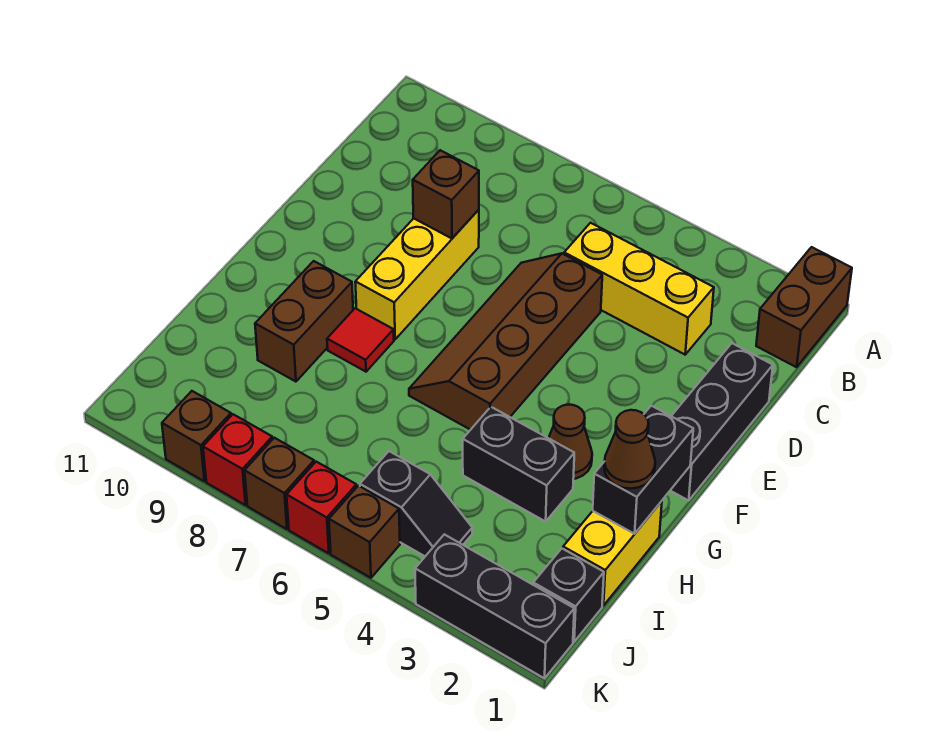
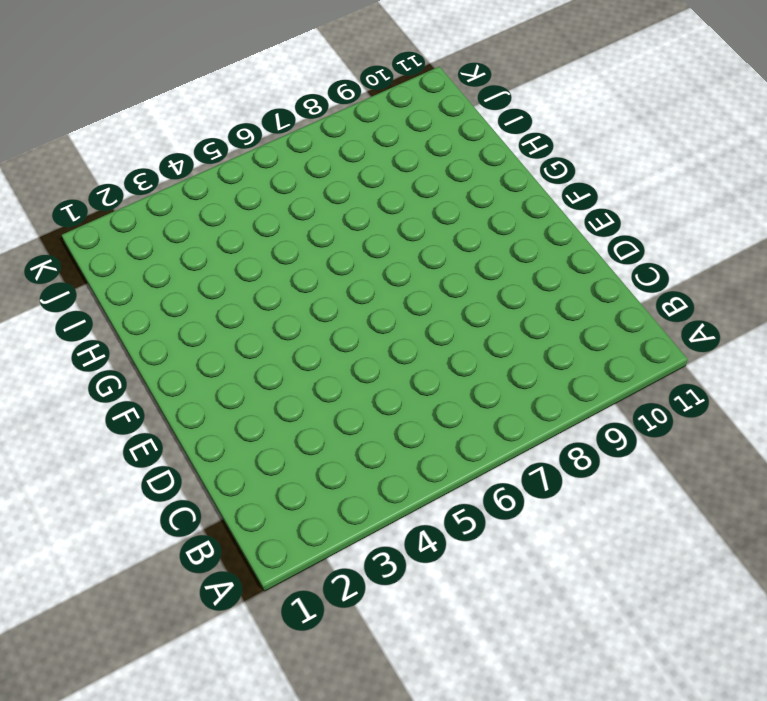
none -> brown brick A1:B1 level 1
none -> yellow brick C3:C5 level 1
none -> black brick D1:F1 level 1

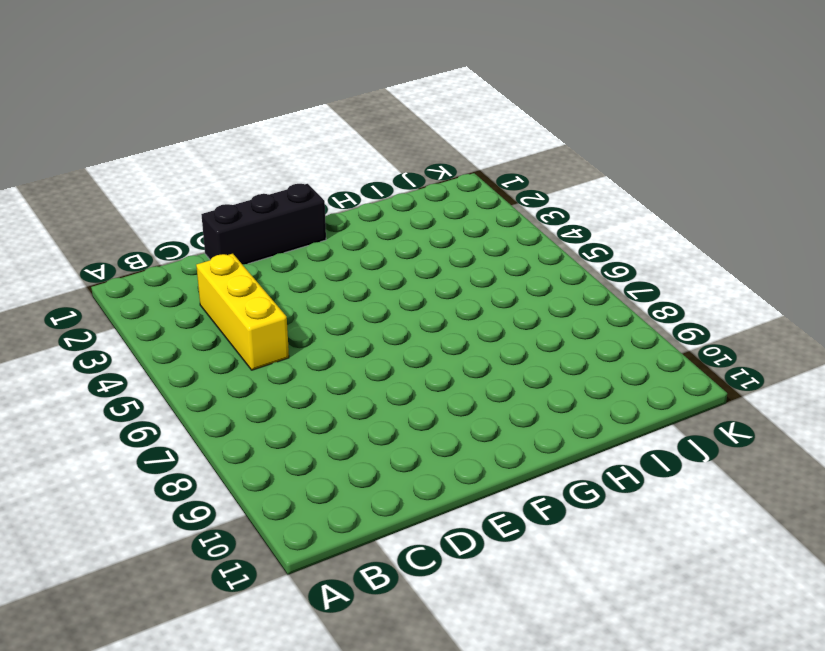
none -> brown brick A1:B1 level 1
none -> brown slope D5:G6 level 1 top 5
none -> yellow brick D8:F8 level 1

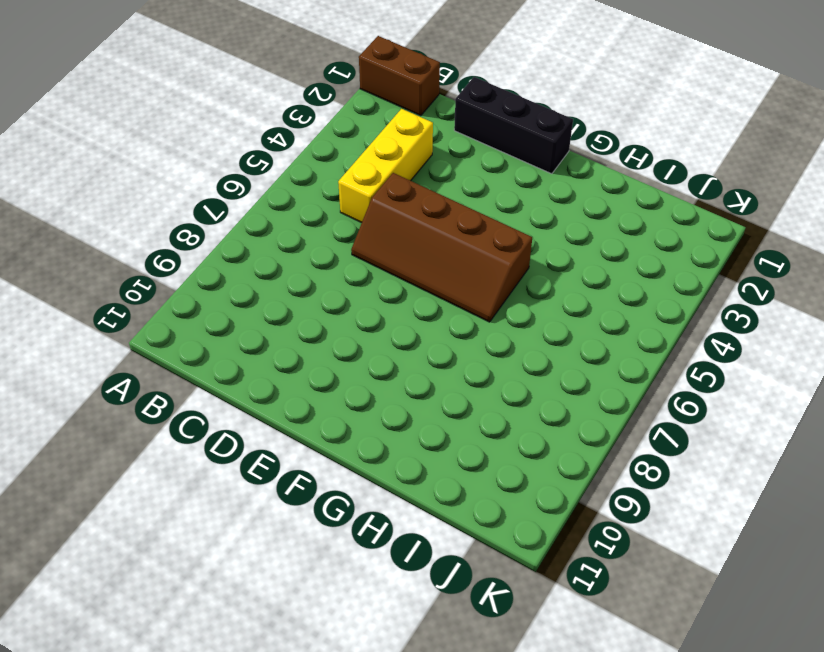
none -> yellow brick D8:F8 level 1
none -> brown cone G3 level 1
none -> red tile G8 level 1

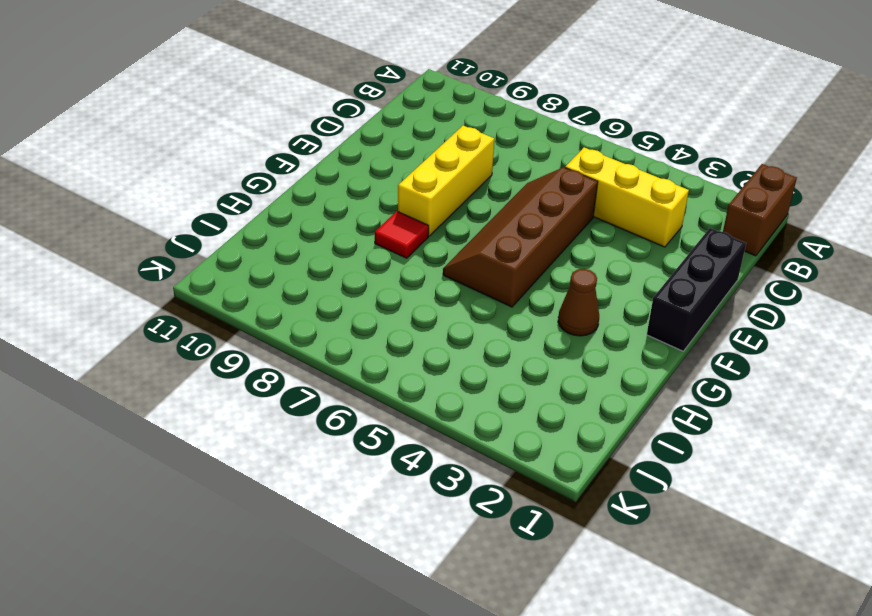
none -> brown brick G9:H9 level 1
none -> yellow brick H1:I1 level 1
none -> black brick H3:H4 level 1

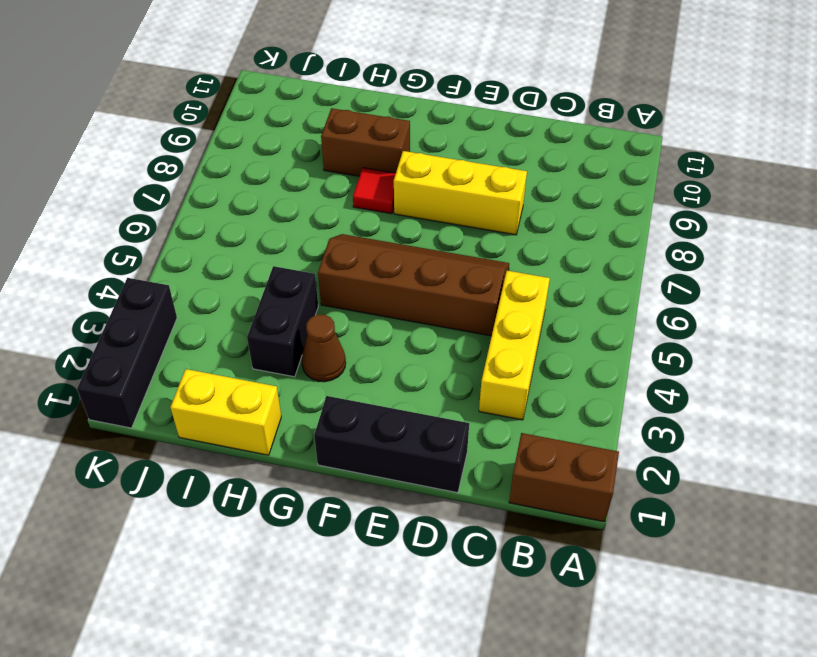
none -> black brick J1 level 1
none -> black slope J4:J5 level 1 top 5
none -> brown brick K5 level 1

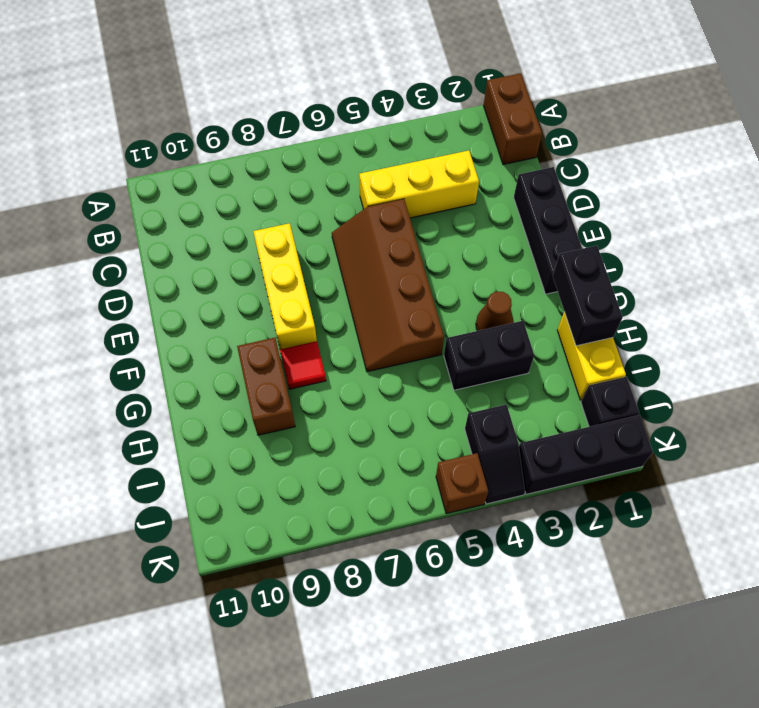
black slope J4:K4 level 1 top J -> black slope J4:J5 level 1 top 5
none -> red brick K6 level 1
none -> brown brick K7 level 1
none -> red brick K8 level 1

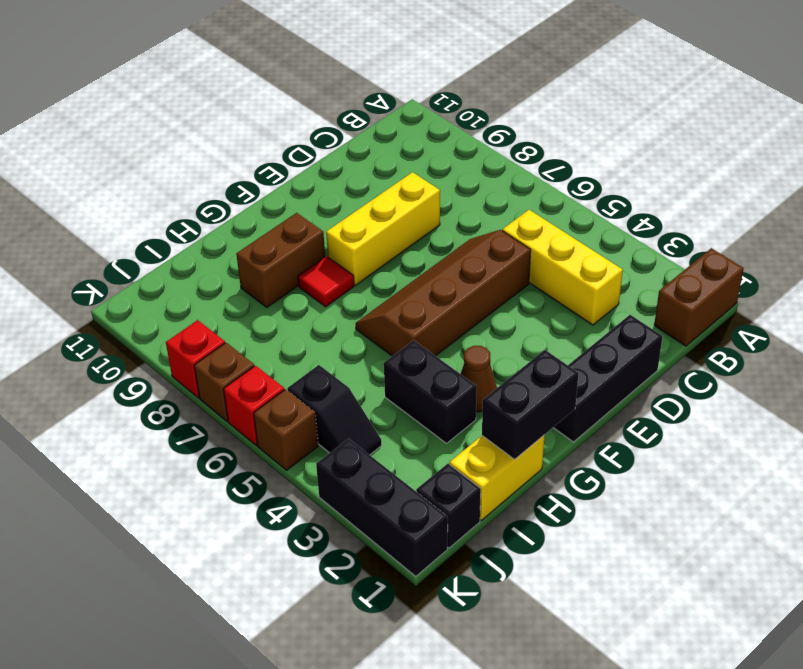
none -> brown brick K9 level 1
none -> brown brick D8 level 2
none -> brown cone H1 level 3

